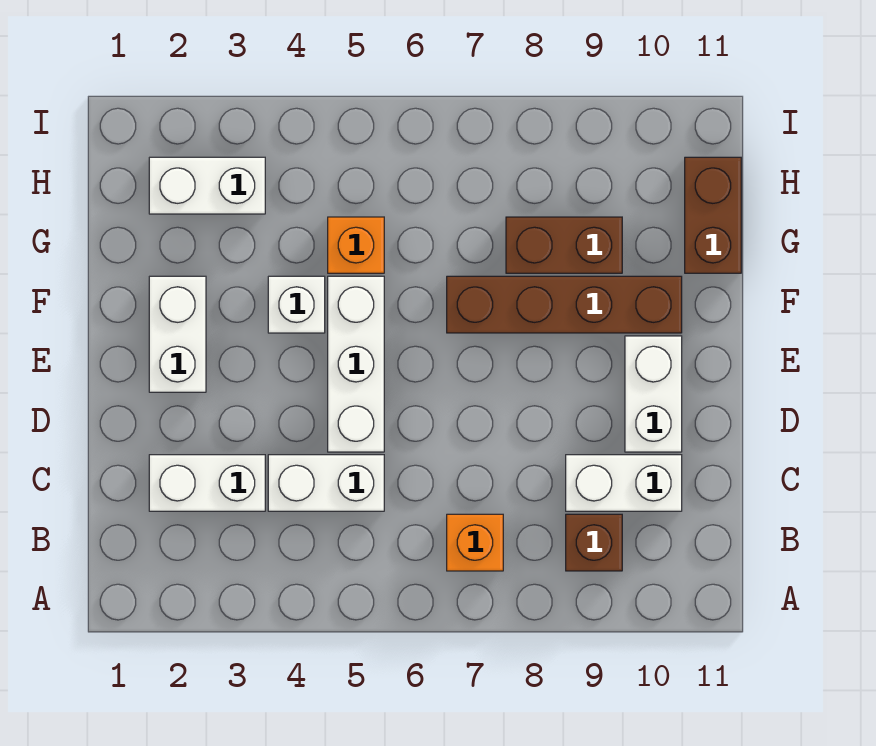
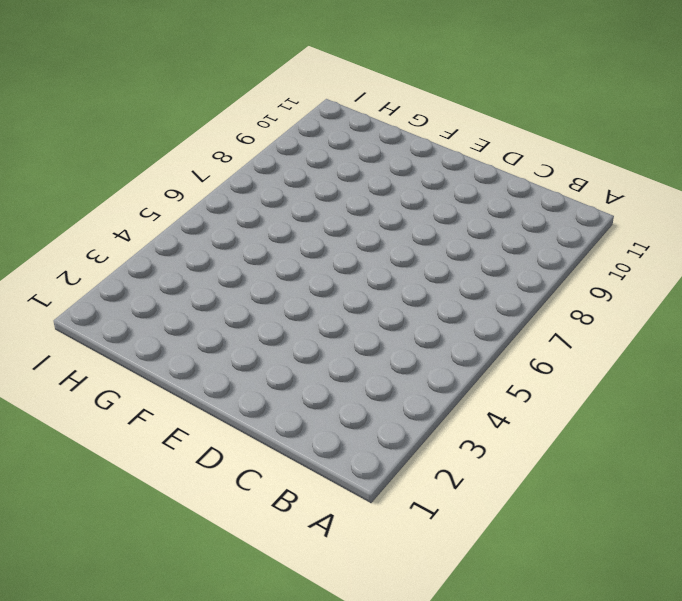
none -> orange brick B7 level 1
none -> brown brick B9 level 1
none -> white brick C2:C3 level 1

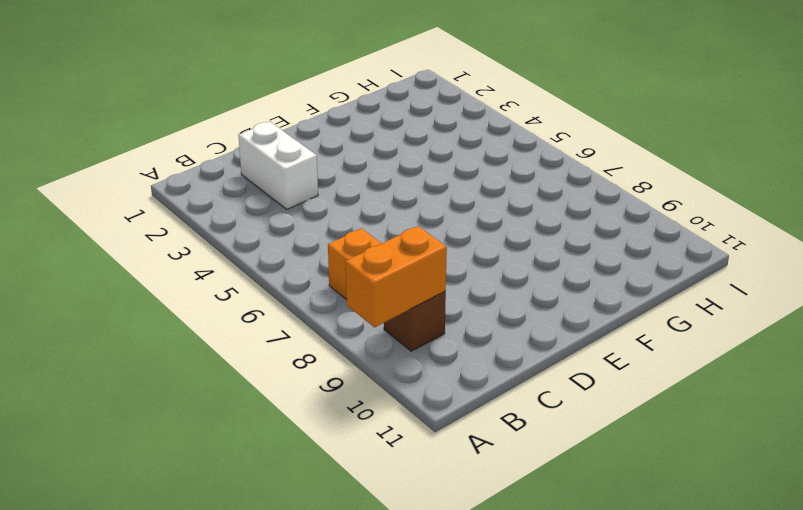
orange brick A9:B9 level 2 -> none
none -> white brick C4:C5 level 1
none -> white brick C9:C10 level 1
none -> white brick D5:F5 level 1

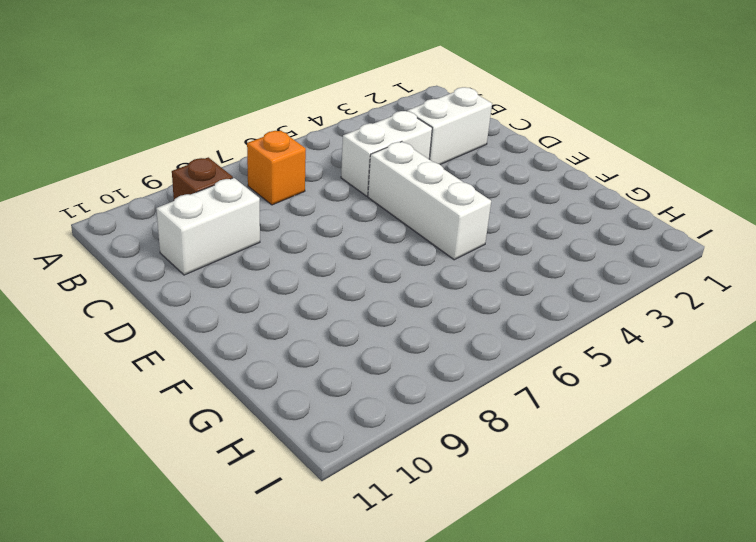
none -> white brick D10:E10 level 1
none -> white brick E2:F2 level 1
none -> white brick F4 level 1

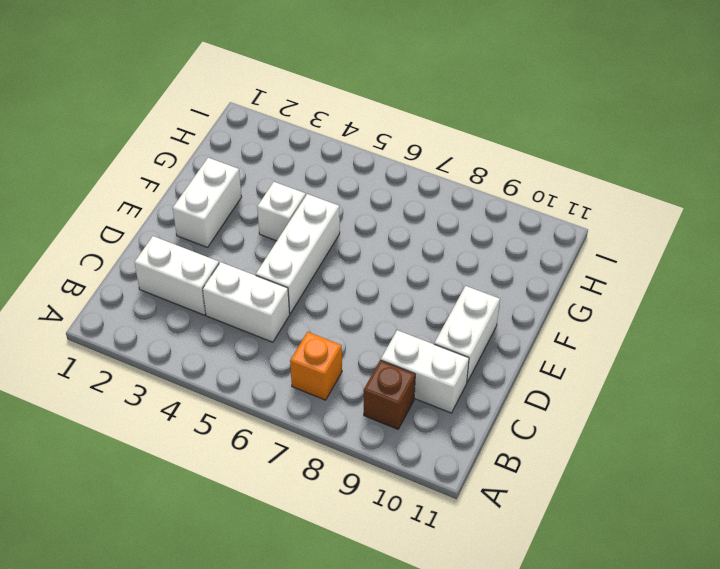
none -> brown brick F7:F10 level 1
none -> orange brick G5 level 1
none -> brown brick G8:G9 level 1

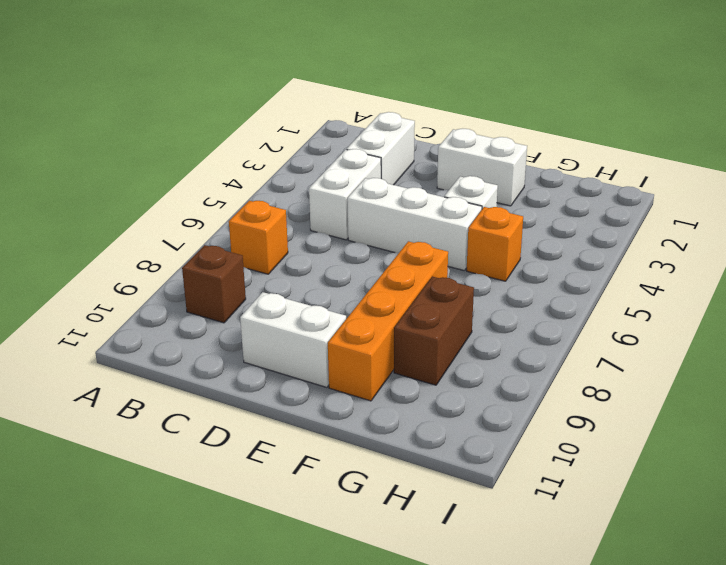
orange brick F7:F10 level 1 -> brown brick F7:F10 level 1
none -> white brick C9:C10 level 1
none -> brown brick G11:H11 level 1
none -> white brick H2:H3 level 1

